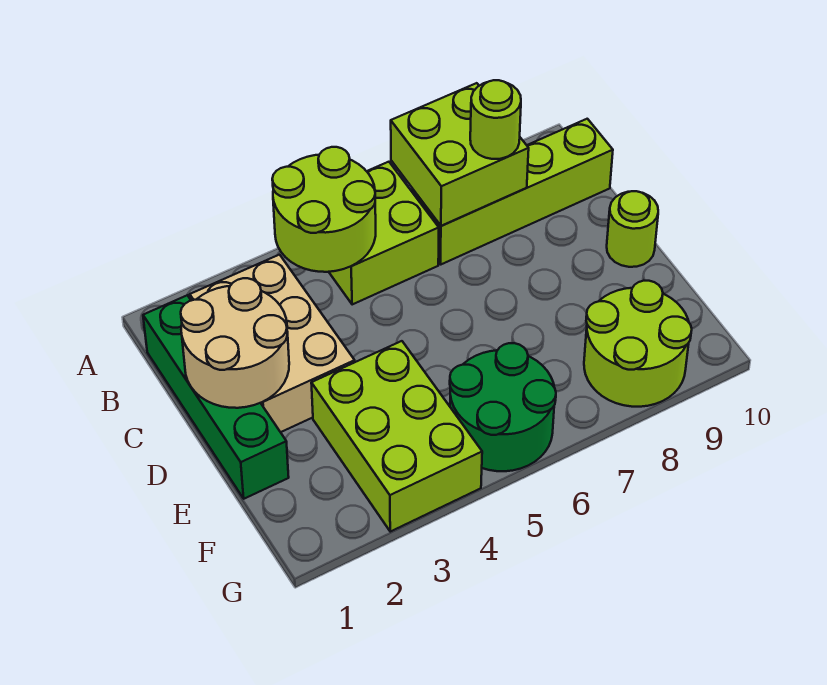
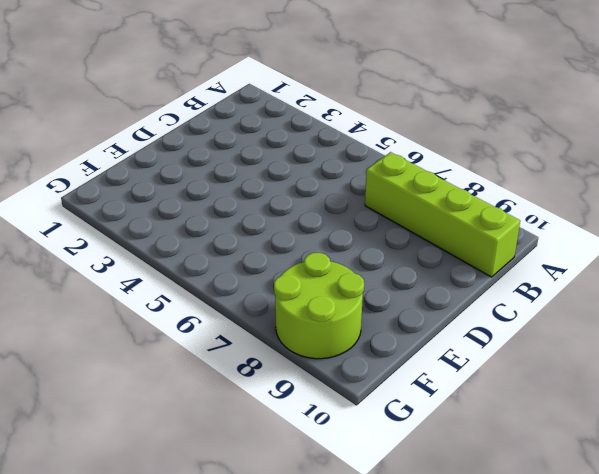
none -> lime brick A5:B6 level 1
none -> green brick B1:E1 level 1
none -> tan brick B2:D3 level 1

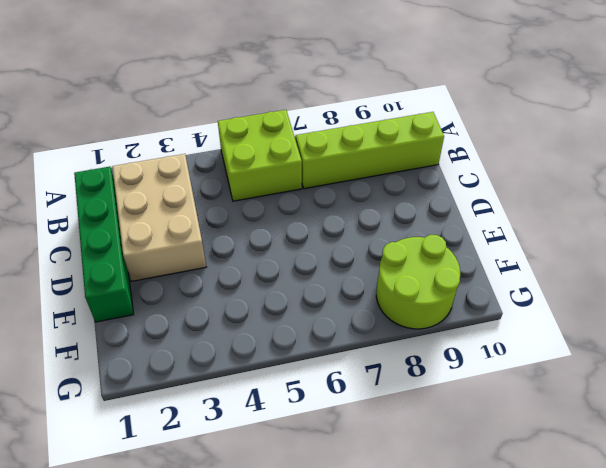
none -> lime round brick D10 level 1
none -> lime brick E3:G4 level 1
none -> green round brick F5:G6 level 1

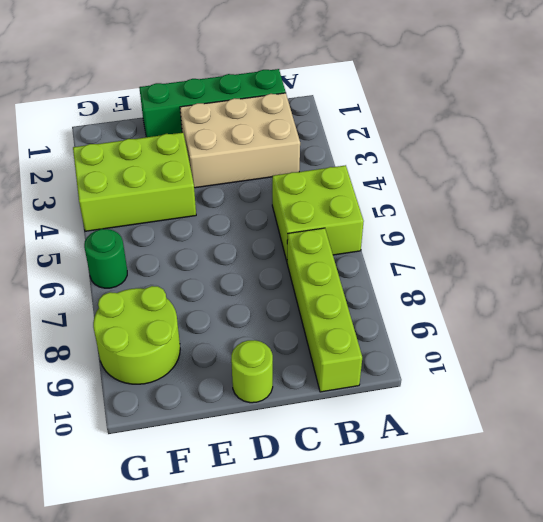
green round brick G6 level 1 -> green round brick F5:G6 level 1
none -> lime round brick A4:B5 level 2
none -> lime brick A7:B8 level 2
none -> tan round brick C1:D2 level 2

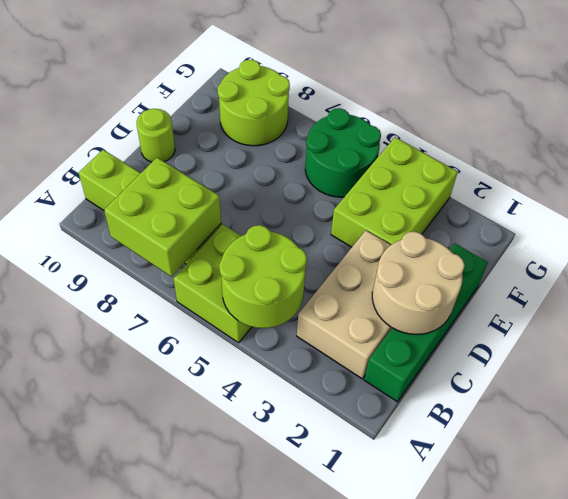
none -> lime round brick B8 level 3

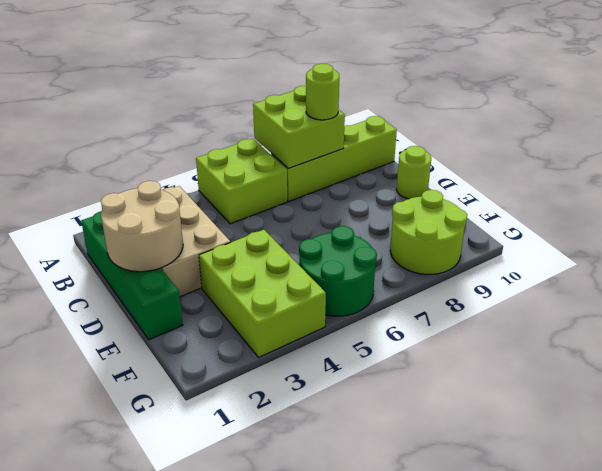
none -> lime round brick A4:B5 level 2

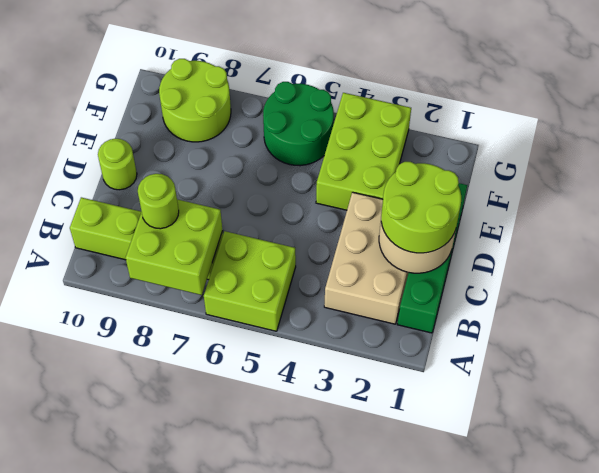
lime round brick C1:D2 level 3 -> lime round brick A4:B5 level 2

